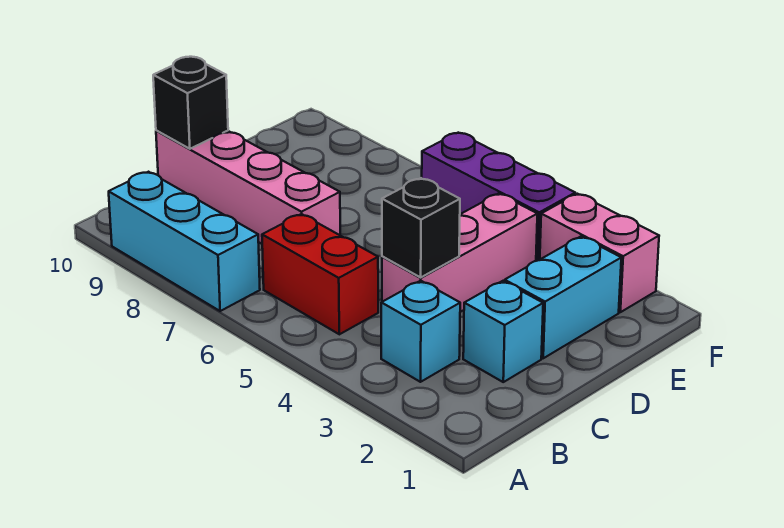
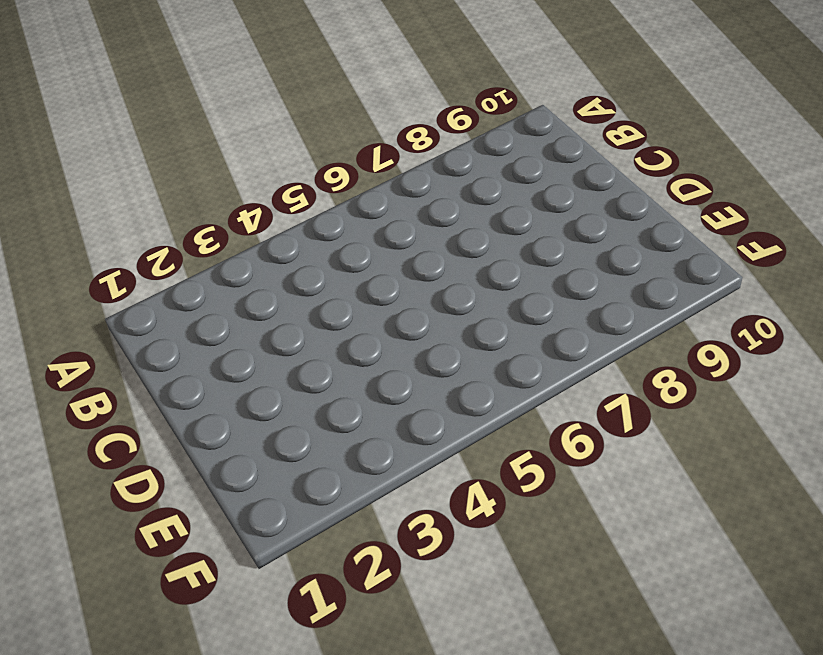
none -> cyan brick A7:A9 level 1
none -> cyan brick B3 level 1

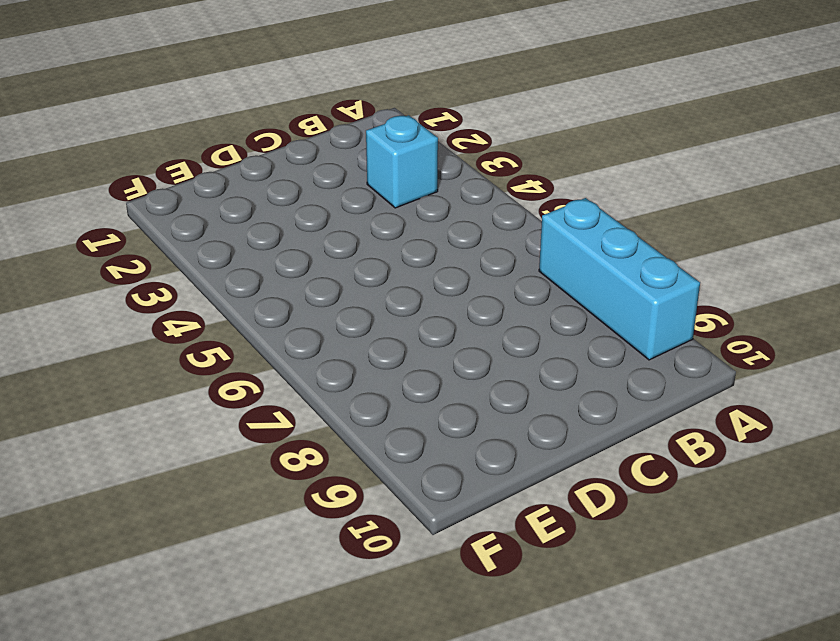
none -> red brick B5:B6 level 1
none -> cyan brick C2 level 1

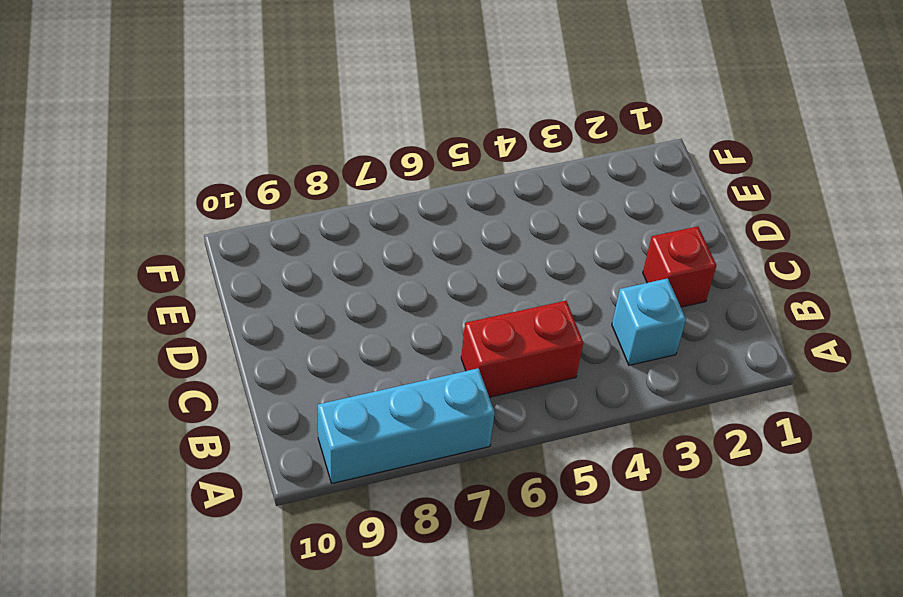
red brick C2 level 1 -> cyan brick C2 level 1
none -> pink brick C4:E4 level 1
none -> pink brick C7:C10 level 1

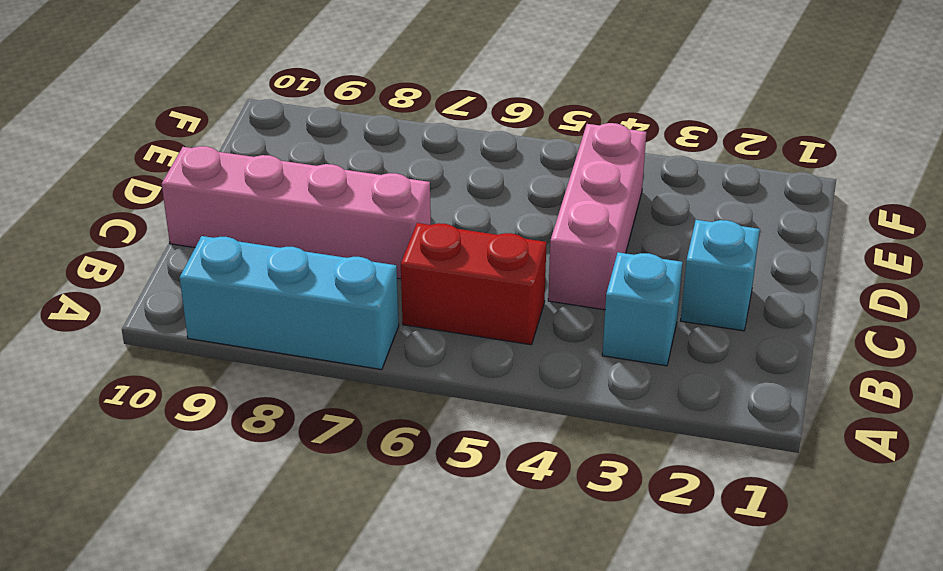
none -> cyan brick D2:E2 level 1
none -> pink brick F2:F3 level 1

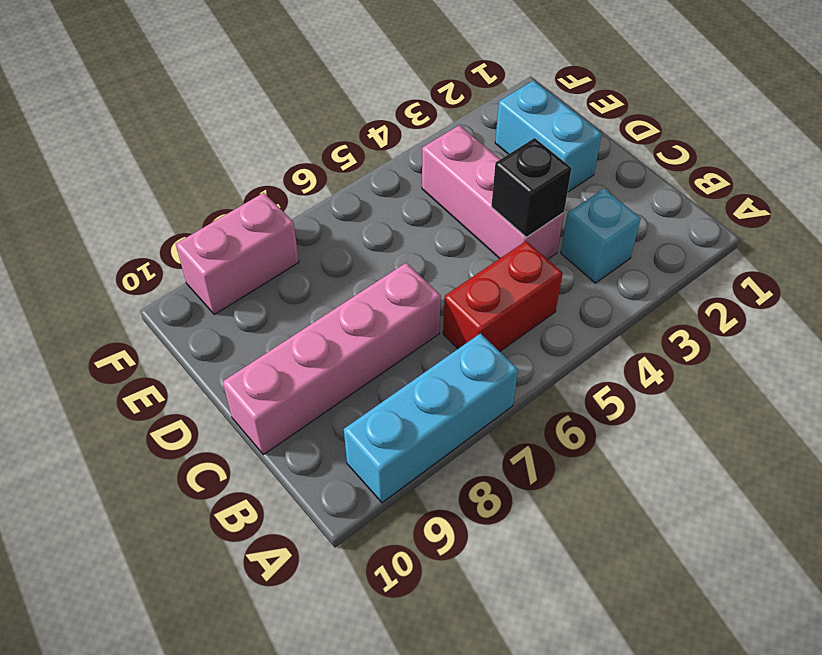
pink brick F8:F9 level 1 -> pink brick F2:F3 level 1
none -> cyan brick C2 level 1
none -> purple brick F4:F6 level 1

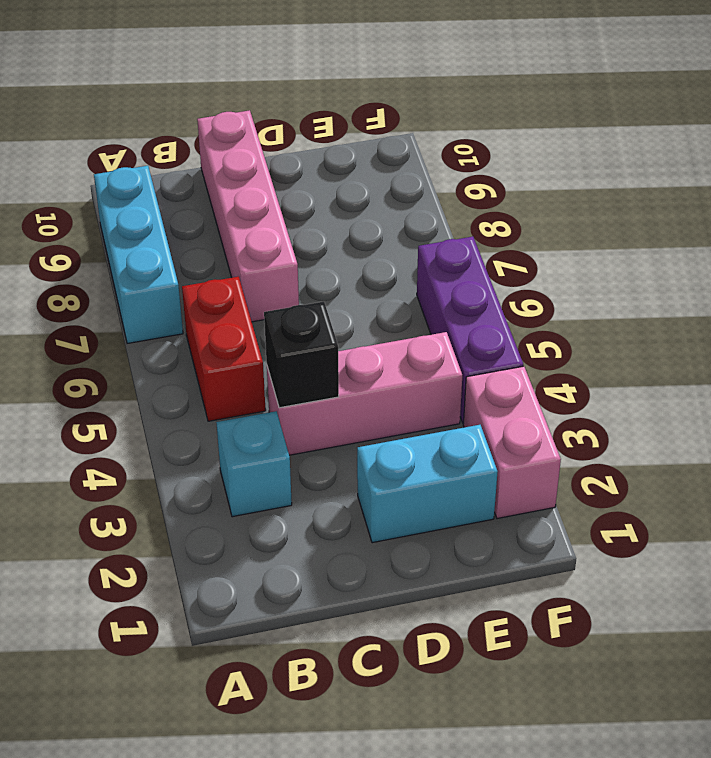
none -> cyan brick C2 level 1
none -> black brick C10 level 2

